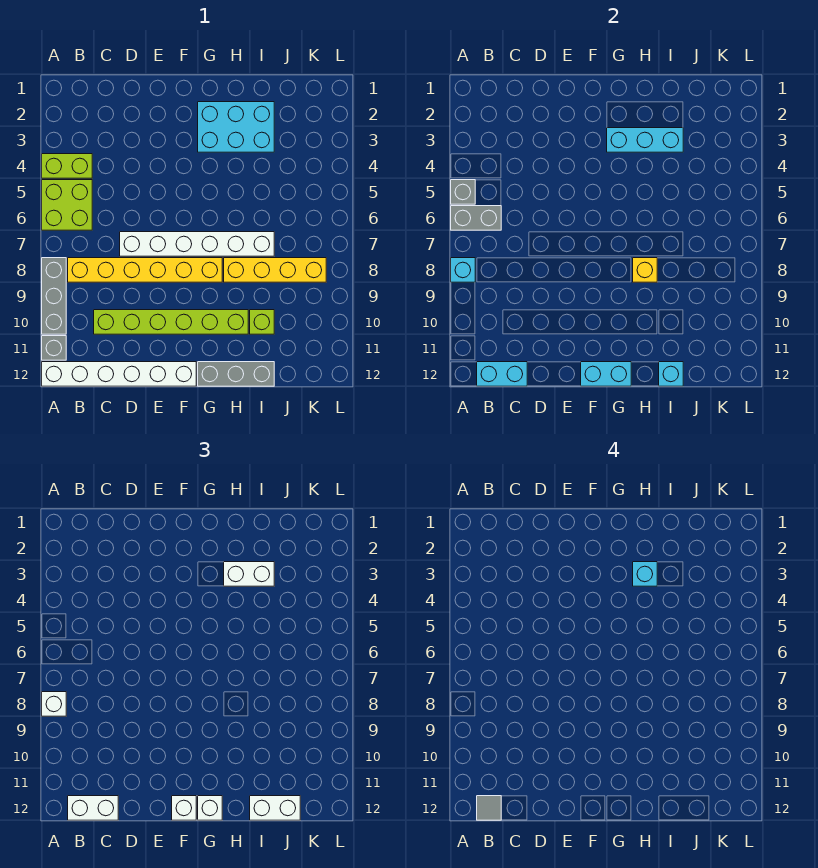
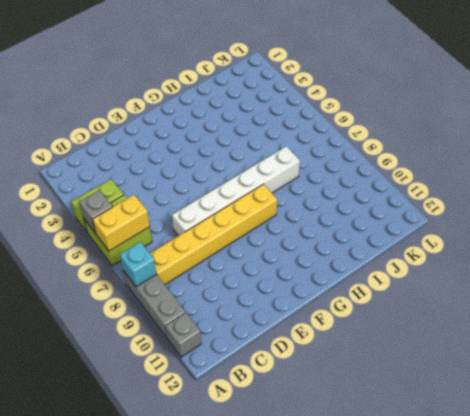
yellow brick A6:B6 level 2 -> grey brick A6:B6 level 2
none -> white brick A12:F12 level 1
none -> lime brick C10:H10 level 1
none -> cyan brick G2:I3 level 1

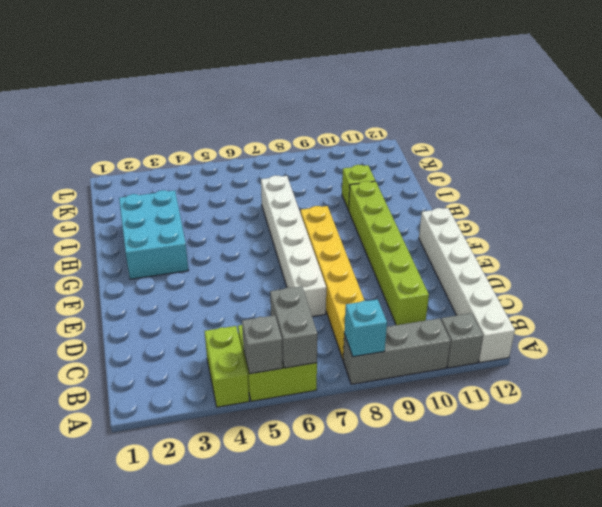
none -> grey brick G12:I12 level 1
none -> yellow brick H8:K8 level 1
none -> cyan brick B12:C12 level 2

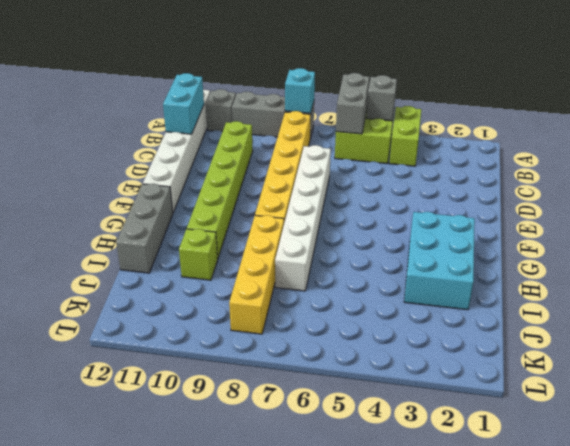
none -> cyan brick F12:G12 level 2
none -> cyan brick G3:I3 level 2
none -> yellow brick H8 level 2

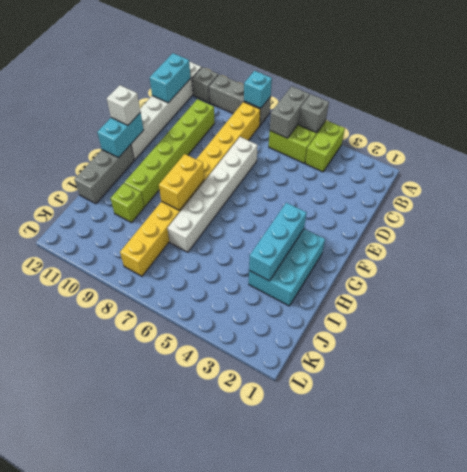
yellow brick G8:H8 level 2 -> yellow brick H8 level 2
none -> cyan brick I12 level 2
none -> white brick A8 level 3
none -> white brick B12:C12 level 3

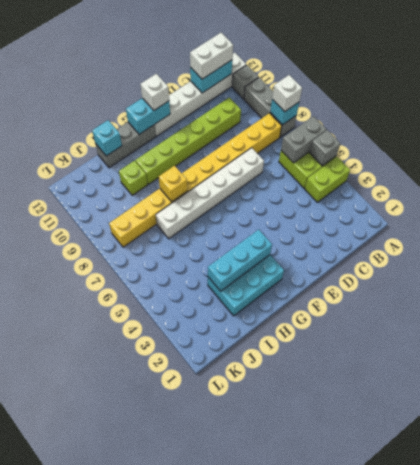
none -> white brick G12 level 3
none -> white brick H3:I3 level 3
none -> white brick I12:J12 level 3

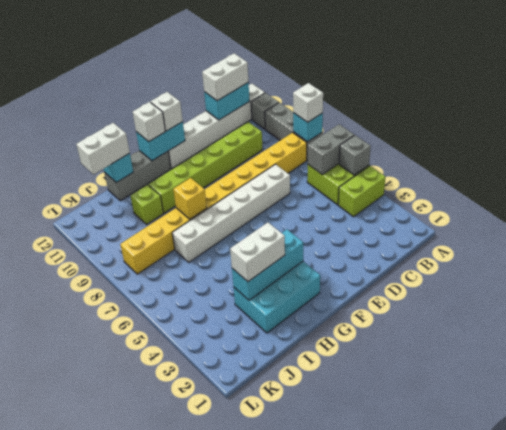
none -> grey tile B12 level 4
none -> cyan brick H3 level 4

